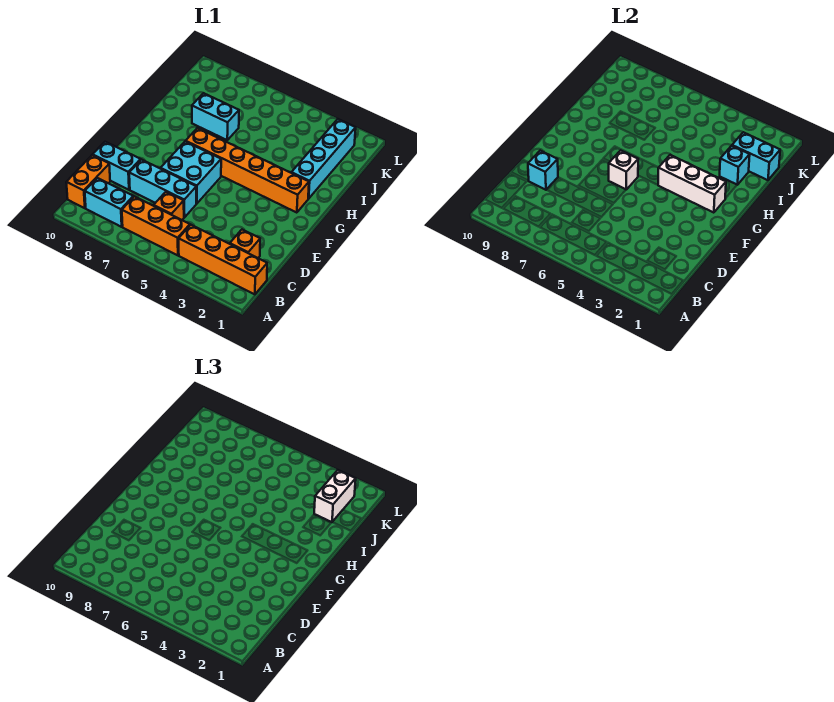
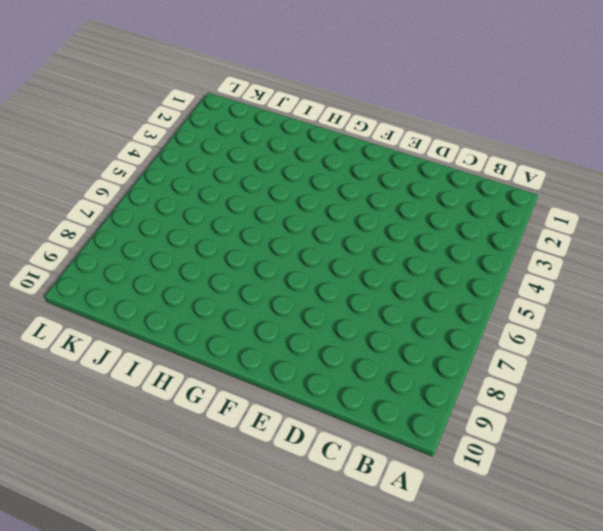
none -> orange brick B1:B4 level 1
none -> orange brick B5:B7 level 1
none -> cyan brick B8:B9 level 1

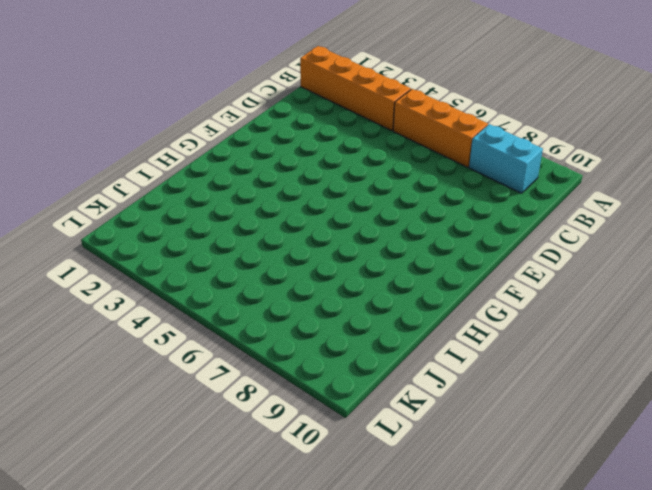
none -> orange brick B10:C10 level 1
none -> orange brick C2 level 1
none -> orange brick C6 level 1

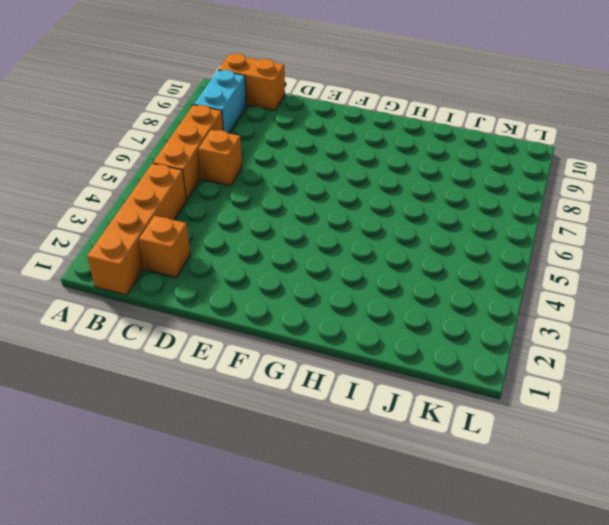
none -> cyan brick D6:D8 level 1
none -> cyan brick D9:D10 level 1
none -> cyan brick E6:F7 level 1

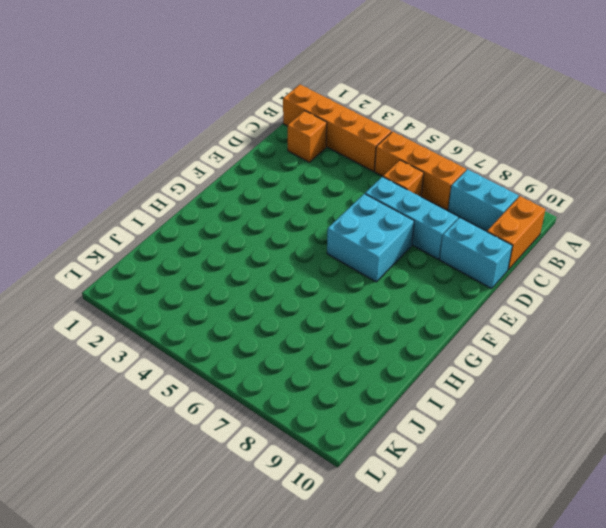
none -> orange brick G2:G7 level 1
none -> cyan brick H2:K2 level 1
none -> cyan brick I7:I8 level 1

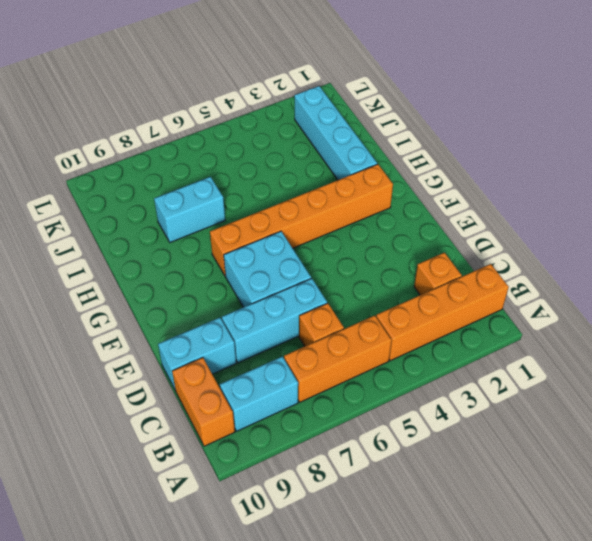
none -> cyan brick D9 level 2
none -> white brick F6 level 2
none -> white brick G2:G4 level 2

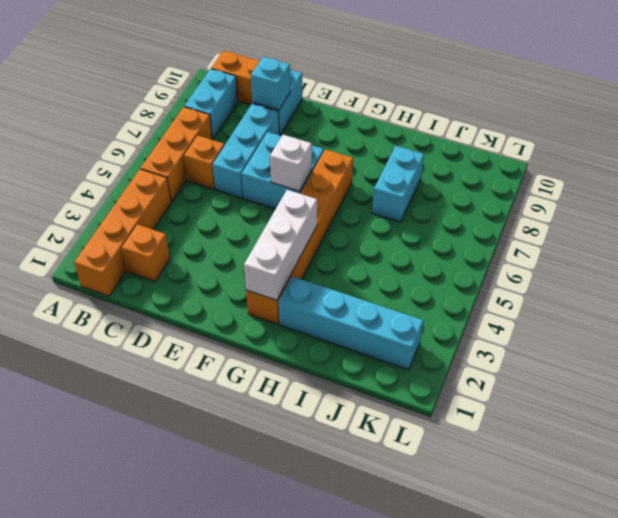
none -> cyan brick I2 level 2
none -> cyan brick J1:J2 level 2
none -> white brick J2:K2 level 3

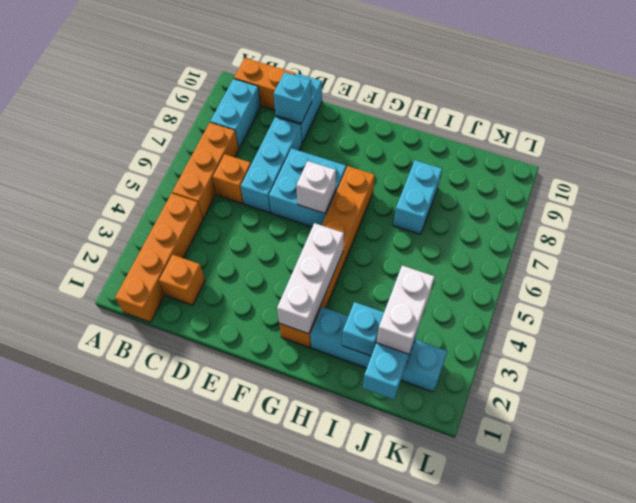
white brick J2:J3 level 3 -> white brick J2:K2 level 3

